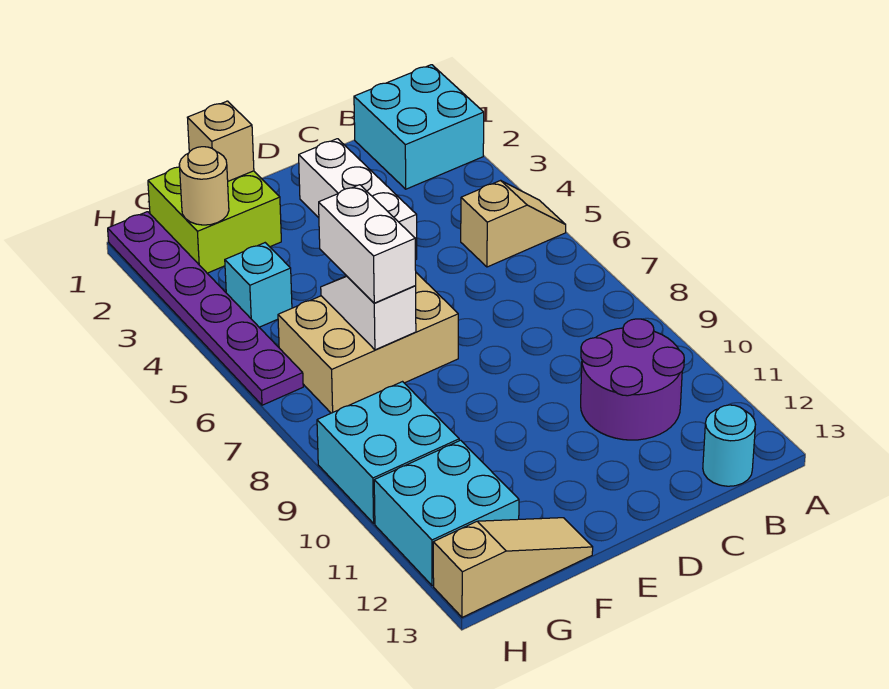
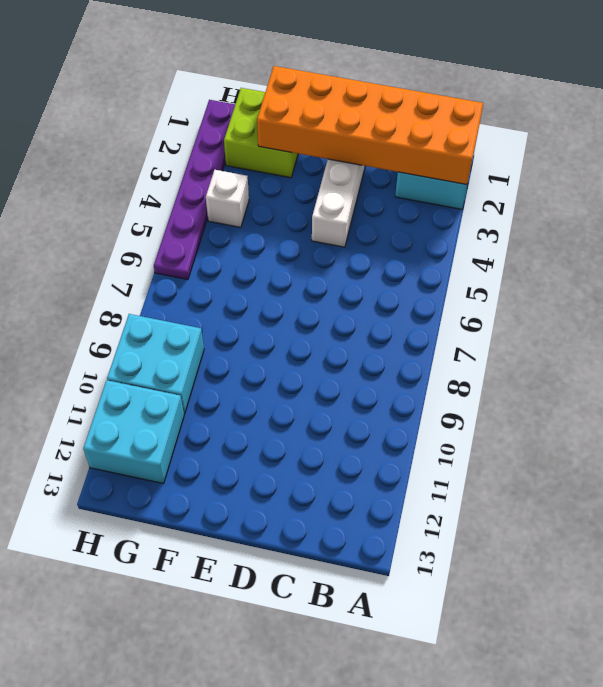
orange brick A1:F2 level 2 -> tan brick F1 level 2
white brick G4 level 1 -> cyan brick G4 level 1
none -> tan slope A5:B5 level 1 top B
none -> purple round brick B10:C11 level 1
none -> cyan round brick B13 level 1

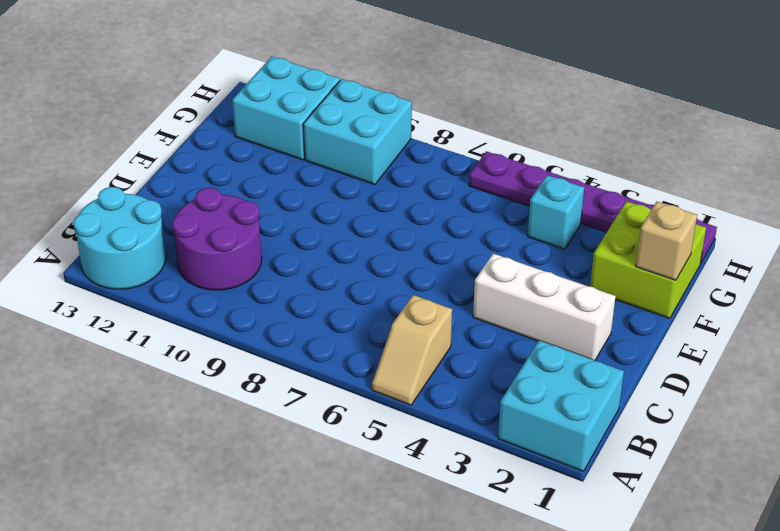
cyan round brick A12:B13 level 1 -> cyan round brick B13 level 1
none -> tan brick E6:G7 level 1
none -> tan slope F13:H13 level 1 top H
none -> white slope F6:F7 level 2 top 7

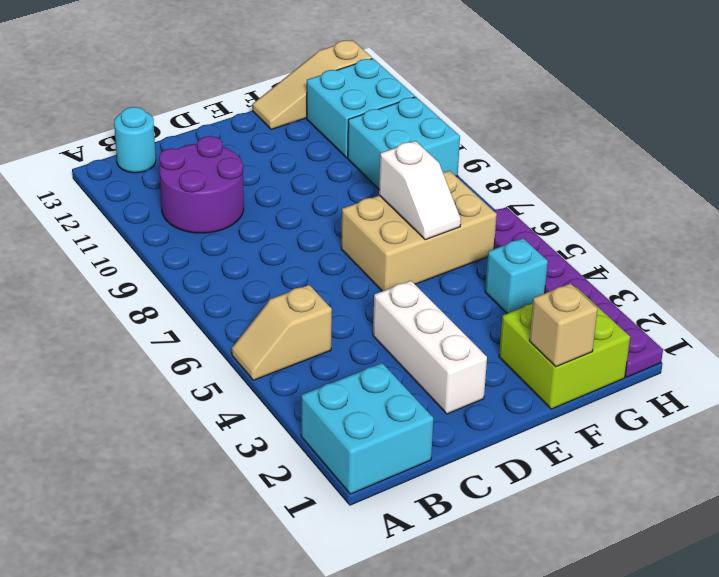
none -> tan round brick G2 level 2
none -> white brick F6:F7 level 3

